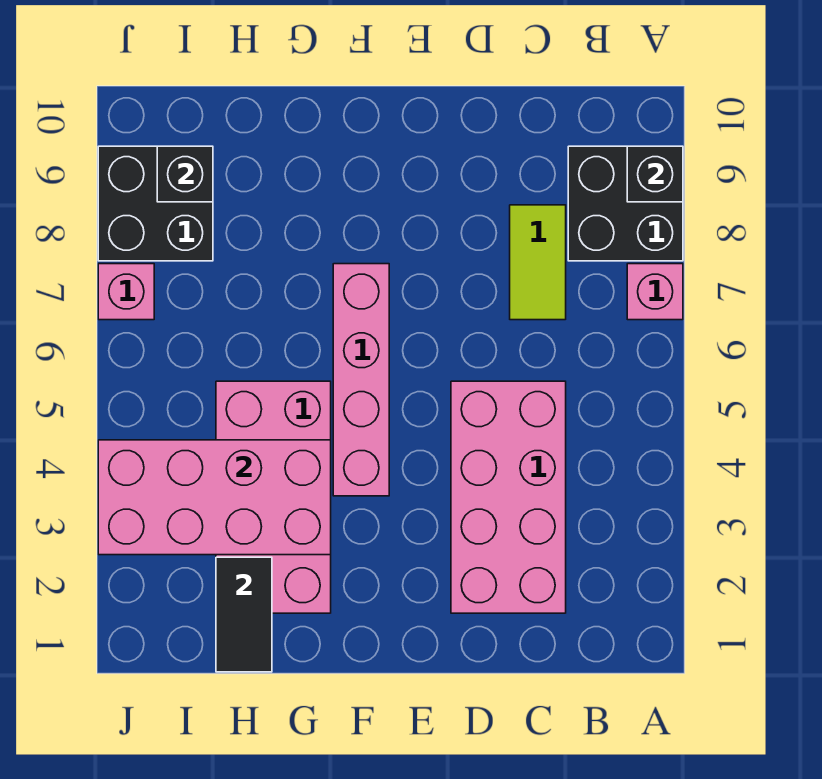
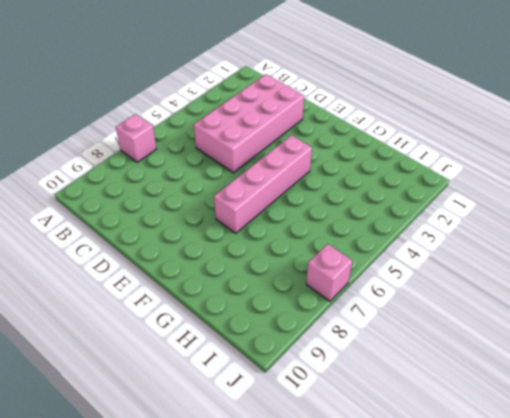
none -> black brick A8:B9 level 1
none -> lime tile C7:C8 level 1
none -> pink brick G2:H5 level 1

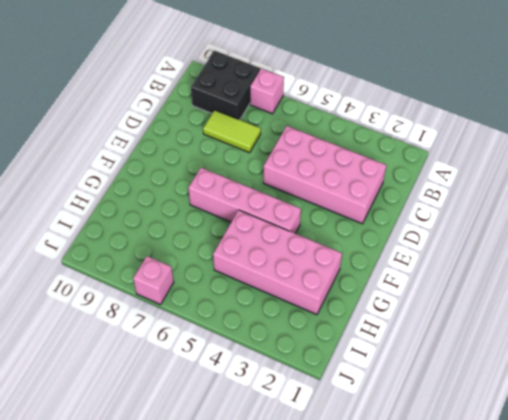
none -> black brick I8:J9 level 1
none -> black brick A9 level 2
none -> pink brick G3:J4 level 2

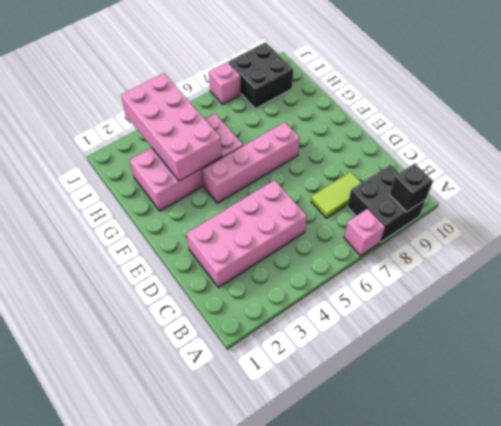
none -> black tile H1:H2 level 2
none -> black brick I9 level 2

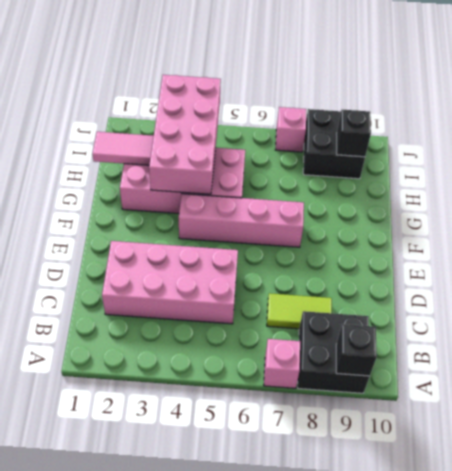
pink tile H1:H2 level 2 -> black tile H1:H2 level 2

